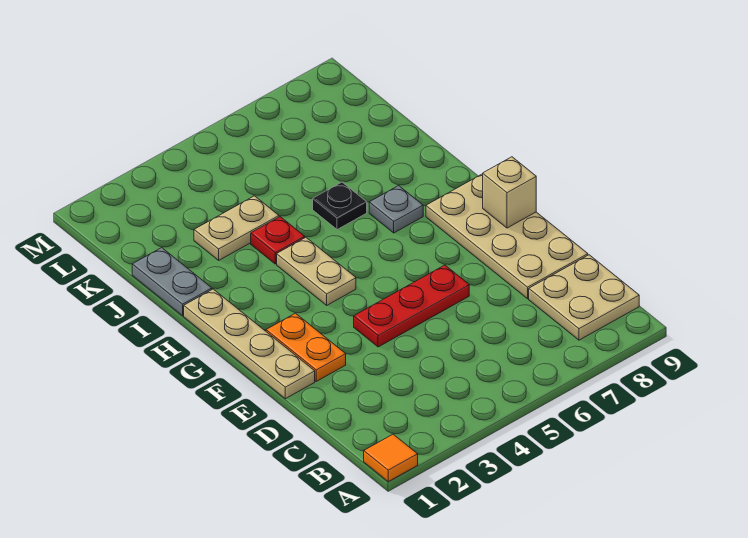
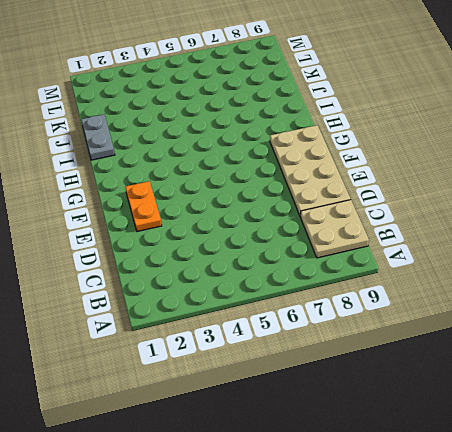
none -> orange tile A1 level 1
none -> tan plate E1:H1 level 1
none -> red plate E4:E6 level 1

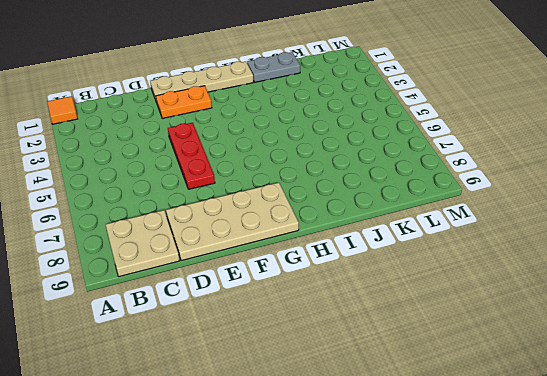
none -> tan plate G4:H4 level 1
none -> grey plate H7 level 1
none -> red plate I4 level 1

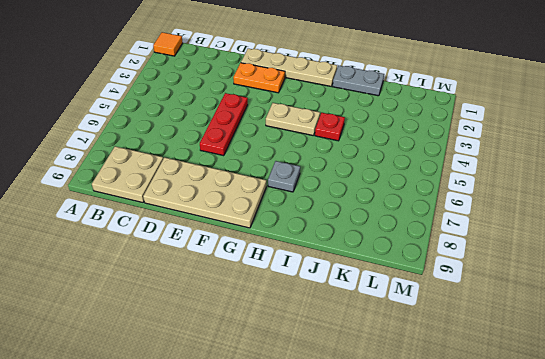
none -> black plate I6 level 1
none -> tan plate J3:J4 level 1
none -> tan brick F9 level 2

